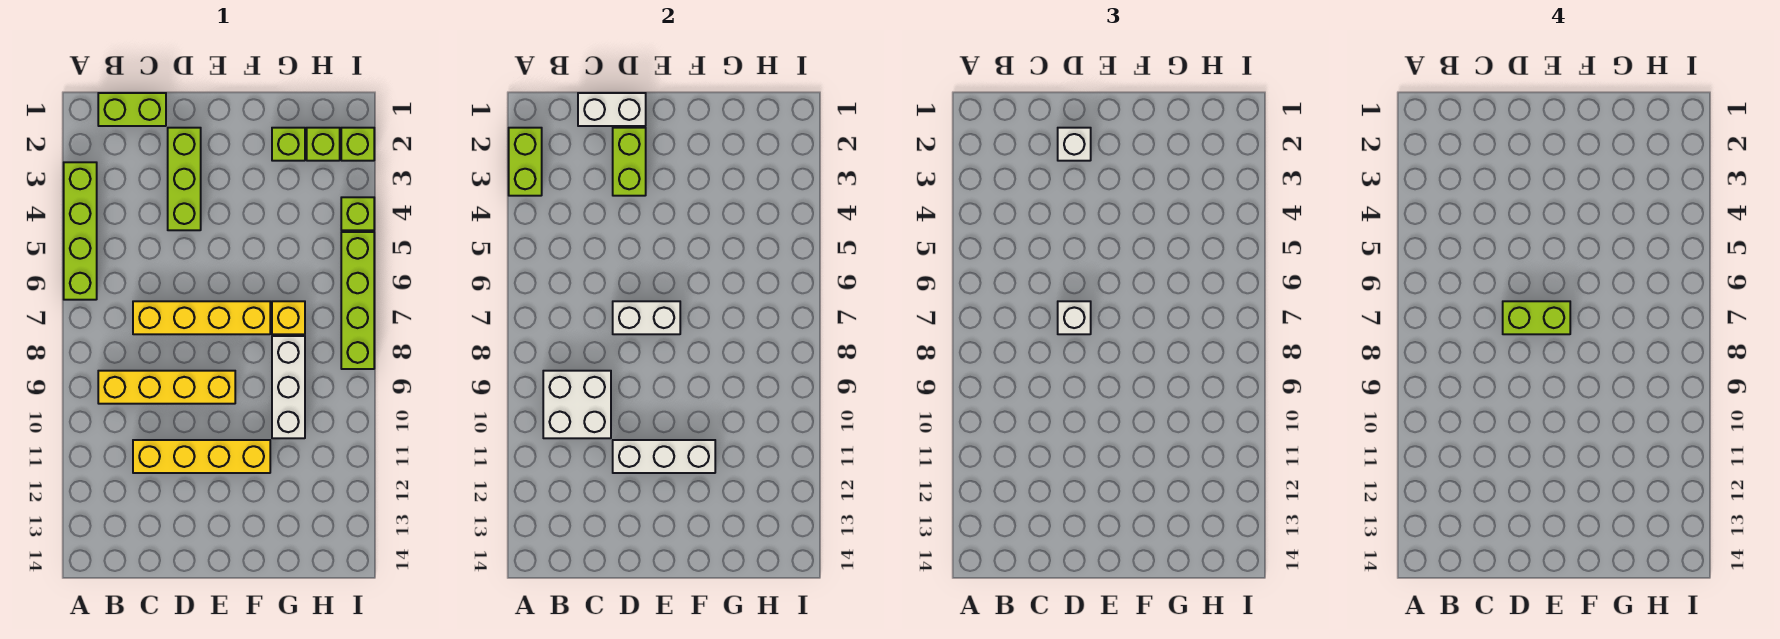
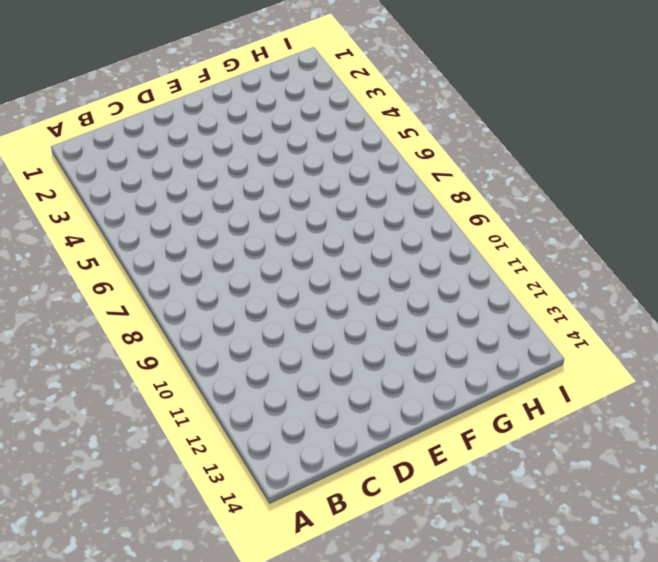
none -> lime brick A3:A6 level 1
none -> lime brick B1:C1 level 1
none -> yellow brick B9:E9 level 1

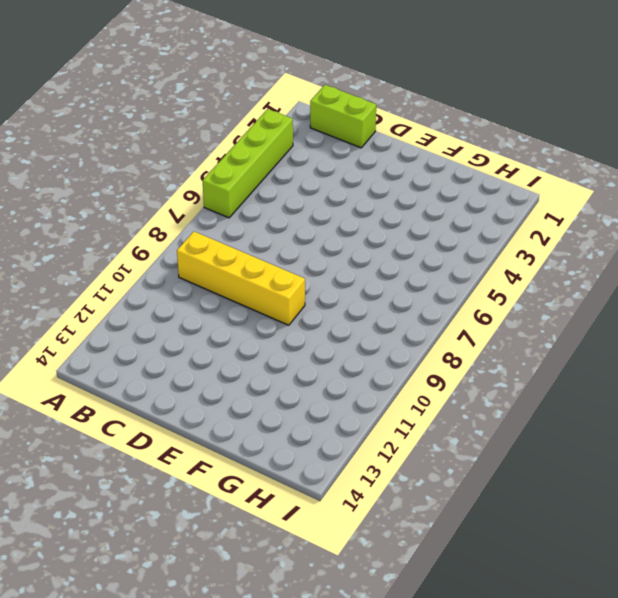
none -> yellow brick C7:F7 level 1
none -> yellow brick C11:F11 level 1
none -> lime brick D2:D4 level 1

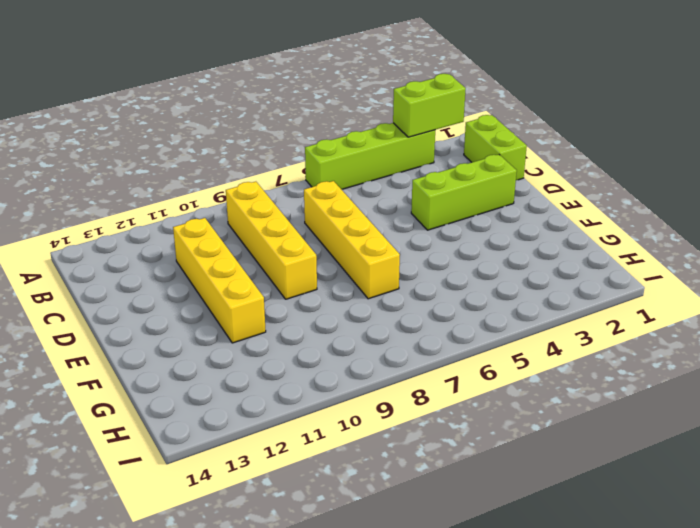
none -> lime brick G2 level 1
none -> yellow brick G7 level 1
none -> white brick G8:G10 level 1

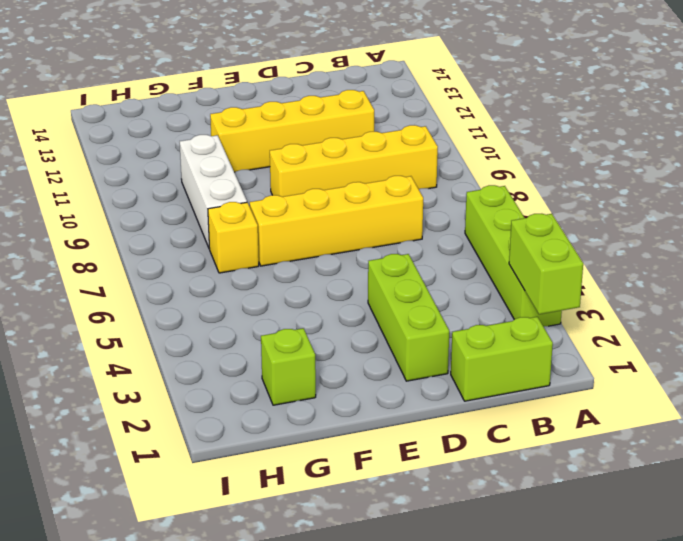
none -> lime brick H2 level 1
none -> lime brick I2 level 1
none -> lime brick I4 level 1

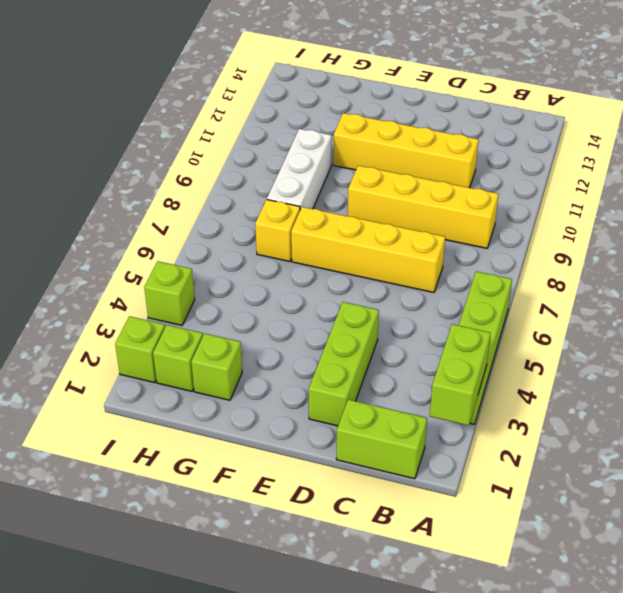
none -> lime brick I5:I8 level 1
none -> white brick B9:C10 level 2
none -> white brick C1:D1 level 2

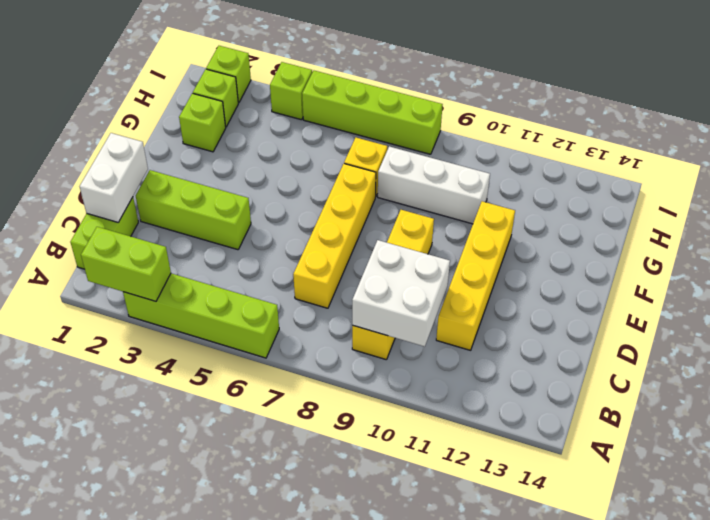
none -> lime brick D2:D3 level 2
none -> white brick D7:E7 level 2
none -> white brick D11:F11 level 2

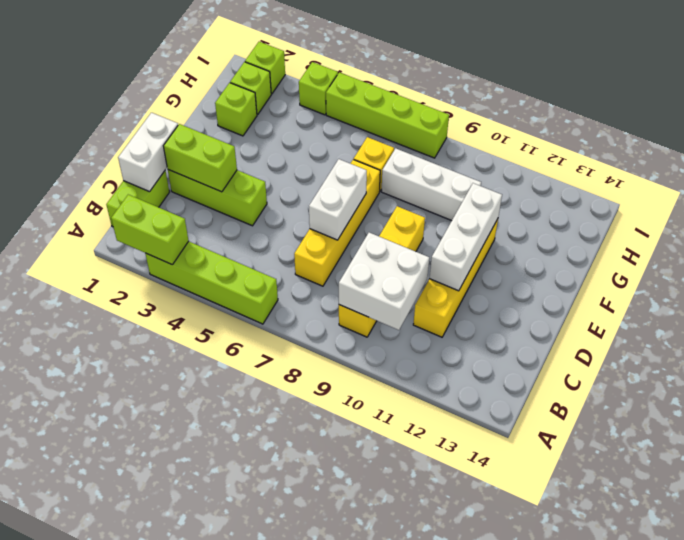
none -> white brick D2 level 3
none -> white brick D7 level 3
none -> lime brick D7:E7 level 4

